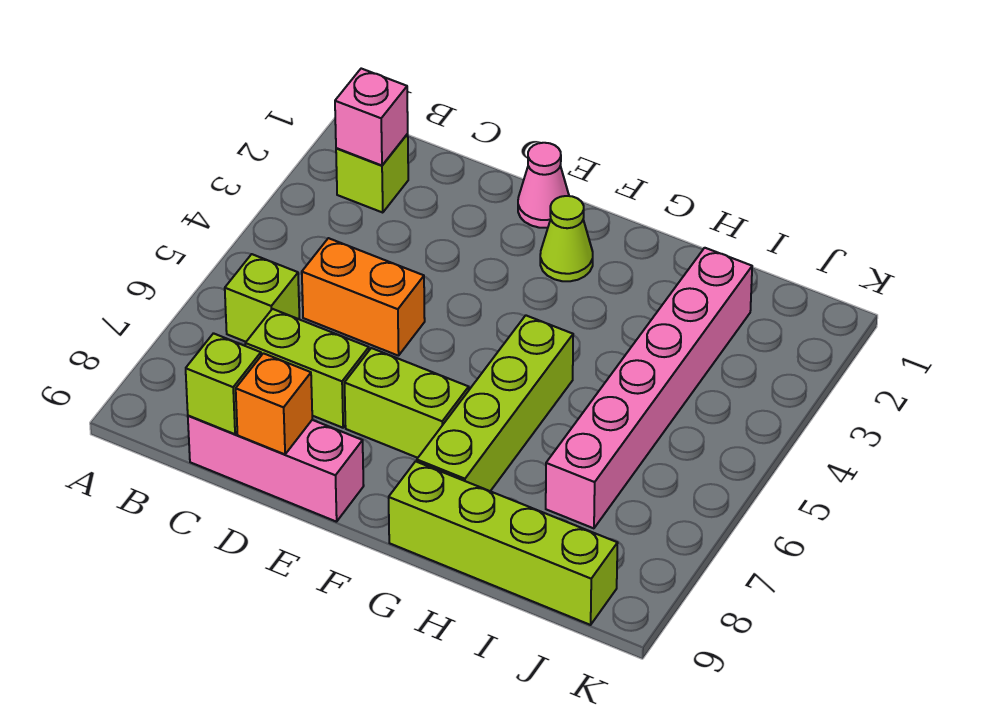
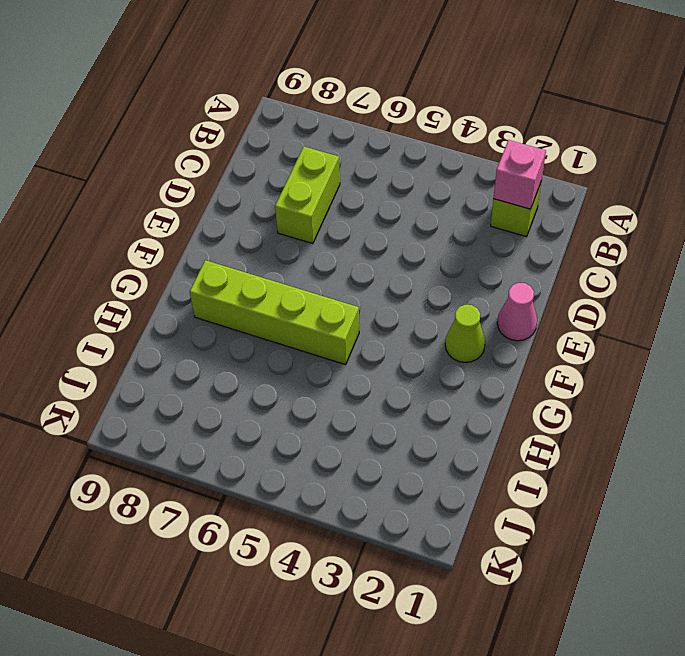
none -> lime brick B6 level 1
none -> orange brick C5:D5 level 1
none -> pink brick C9:E9 level 1

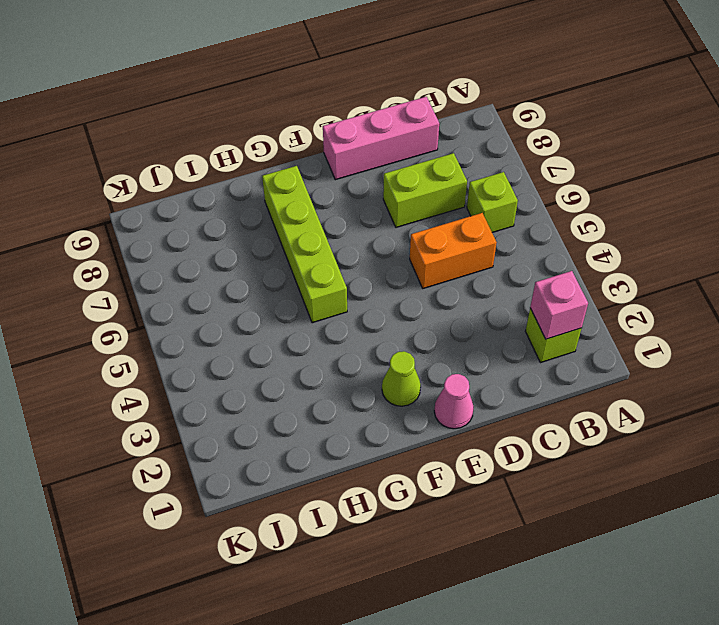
none -> lime brick E7:F7 level 1
none -> lime brick G9:J9 level 1
none -> pink brick I2:I7 level 1

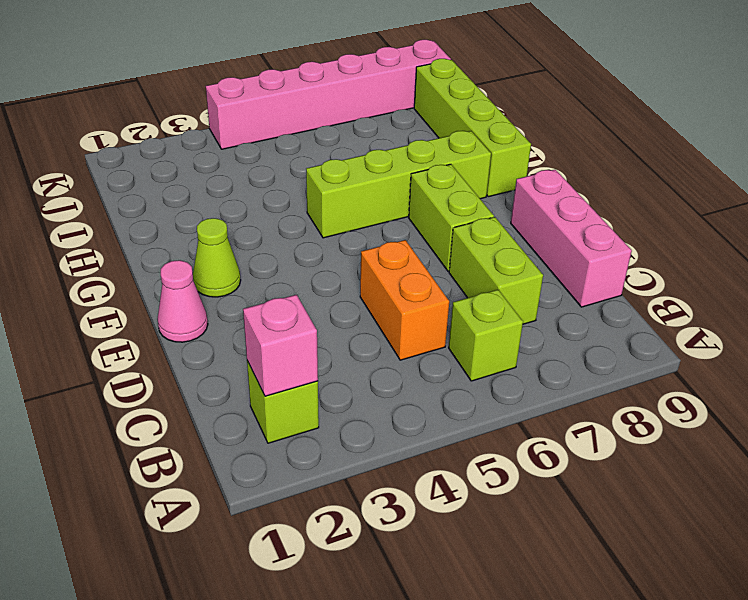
pink brick K4:K9 level 1 -> pink brick I2:I7 level 1
none -> lime brick C9 level 2
none -> orange brick D9 level 2

